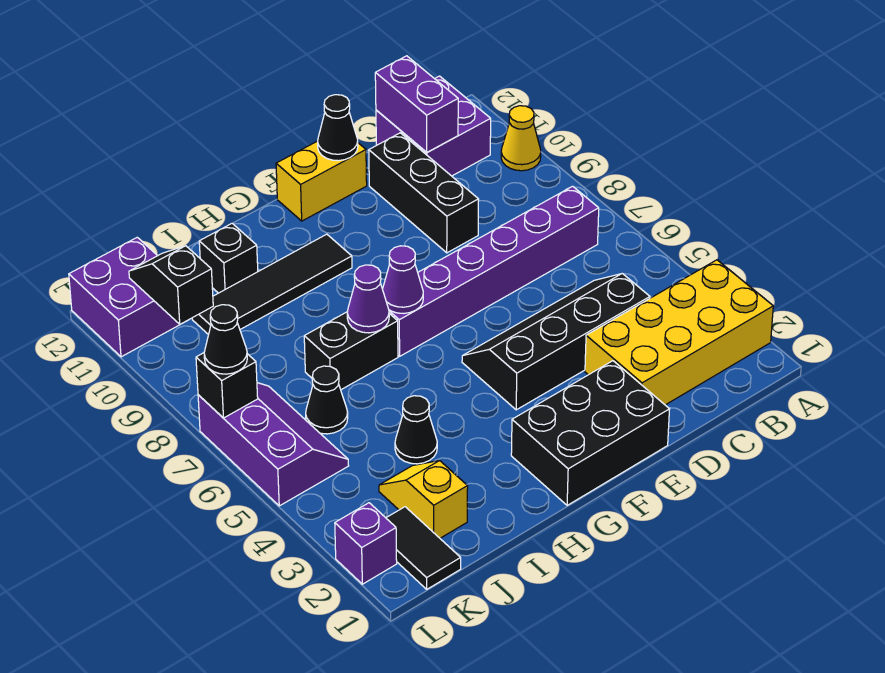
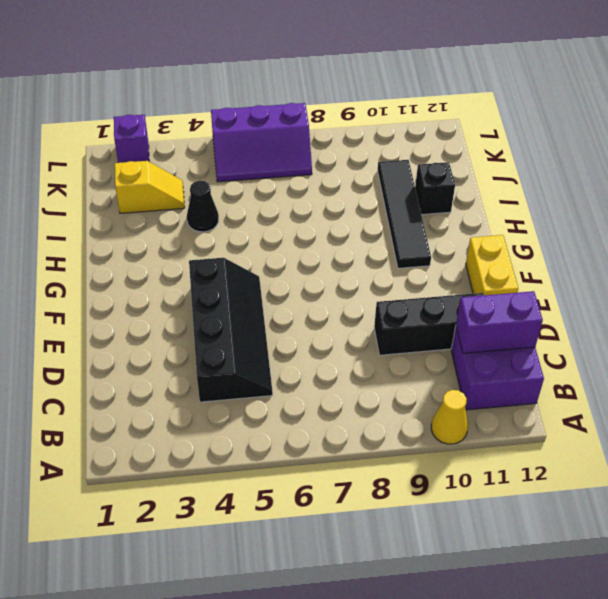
none -> yellow brick A2:D3 level 1
none -> purple brick B7:G7 level 1
none -> black brick E1:G2 level 1

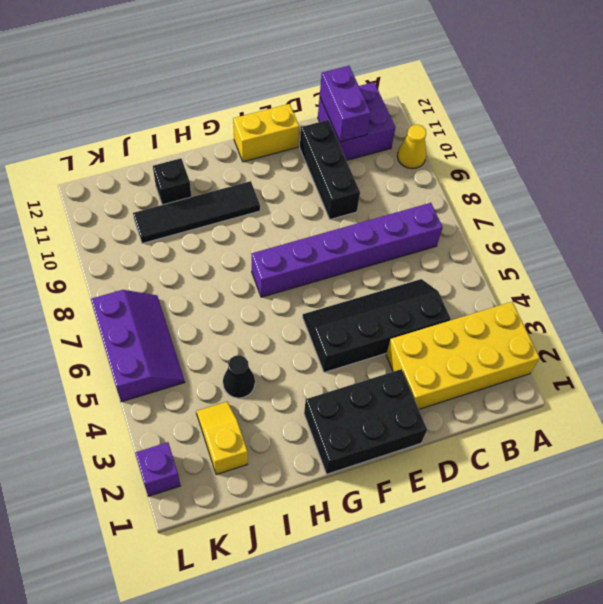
none -> black brick H7:I7 level 1
none -> black cone J6 level 1
none -> black tile K1:K2 level 1

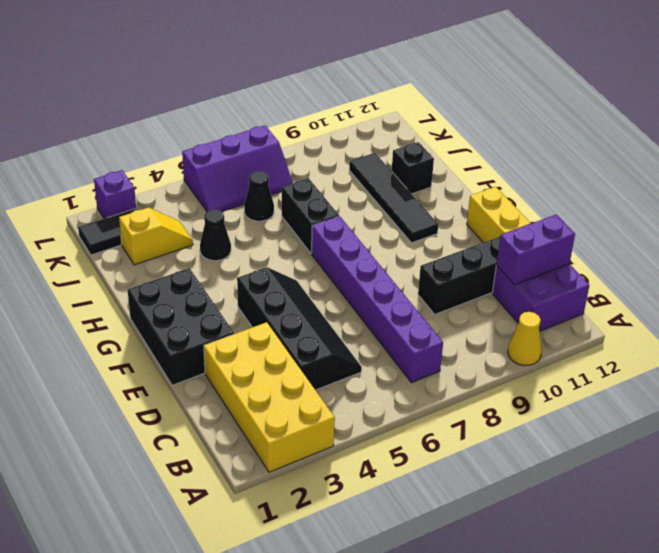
none -> purple brick K11:L12 level 1
none -> black cone E12 level 2
none -> purple cone G7 level 2

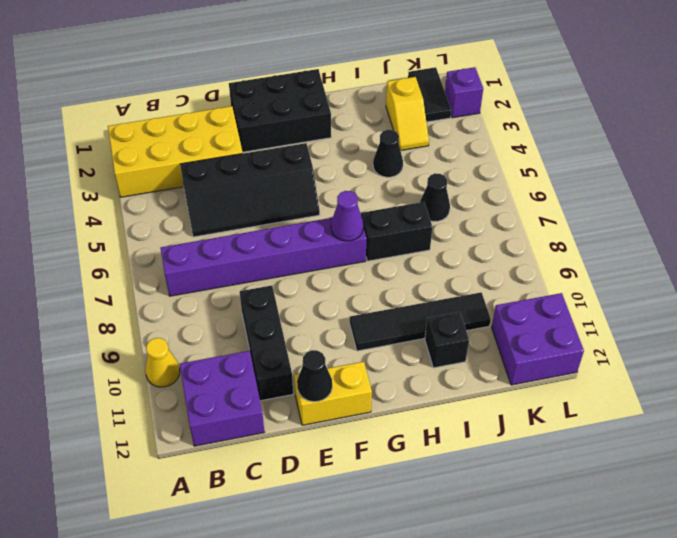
none -> purple slope K5:L7 level 1 top L
none -> purple brick C11:C12 level 2
none -> purple cone H7 level 2

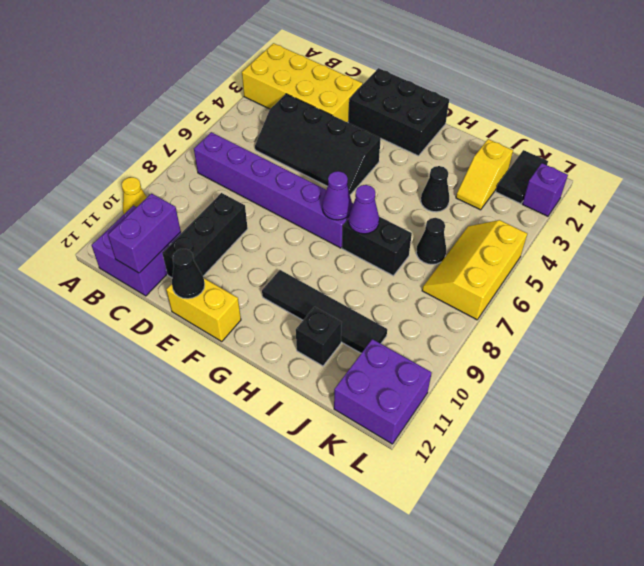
yellow slope K5:L7 level 1 top L -> purple slope K5:L7 level 1 top L
none -> black slope K10:K11 level 2 top 10
none -> black brick L7 level 2
none -> black cone L7 level 3

